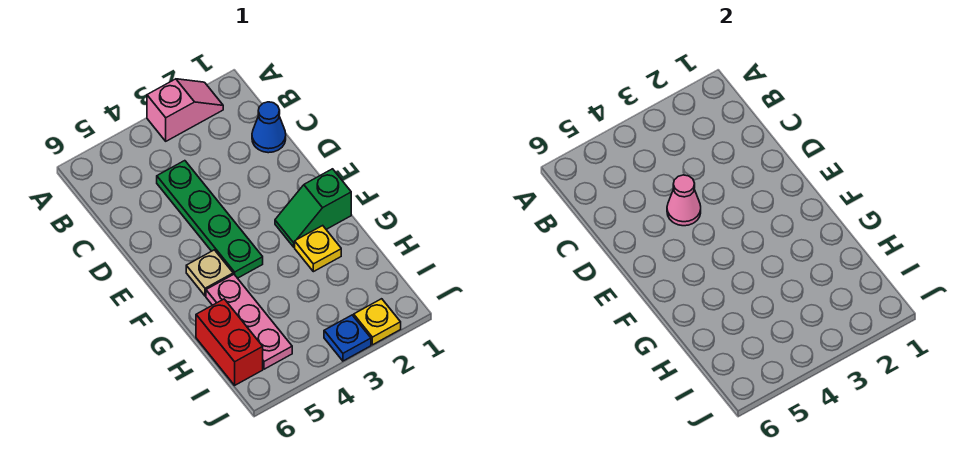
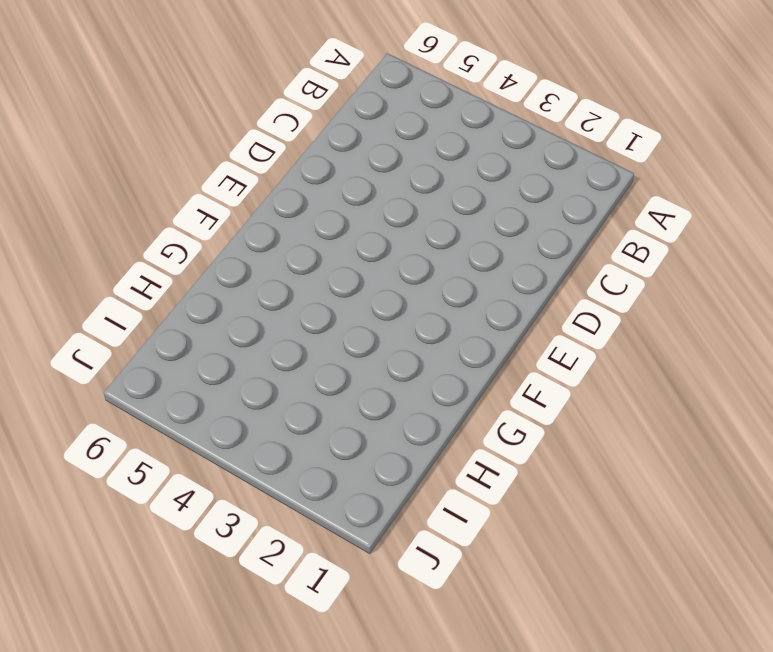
none -> pink slope A2:A3 level 1 top 3
none -> blue cone C1 level 1

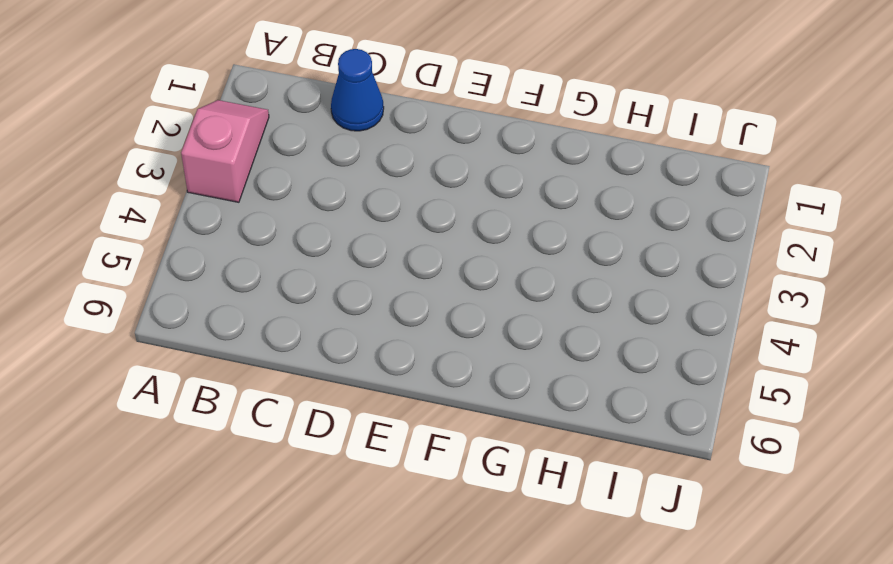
none -> green plate C4:F4 level 1
none -> green slope F1:F2 level 1 top 1

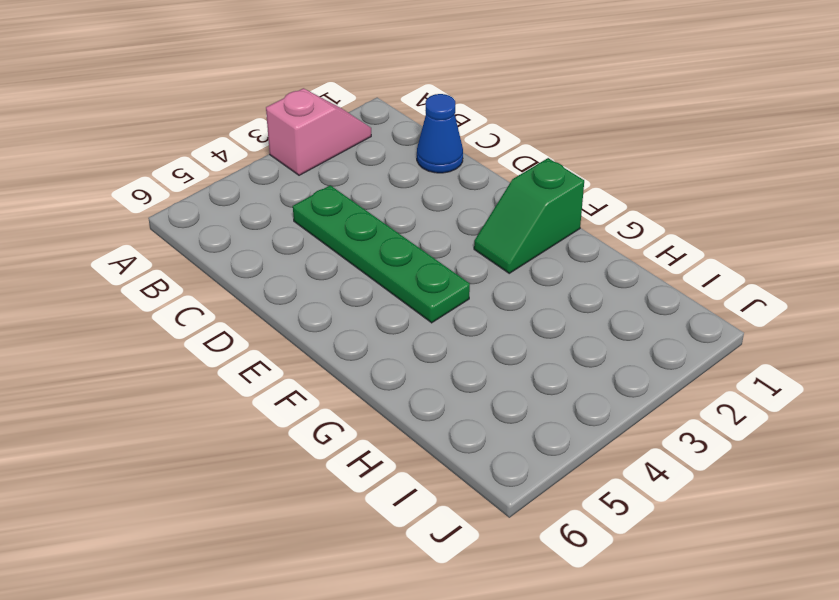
none -> tan plate F5 level 1
none -> yellow plate G2 level 1

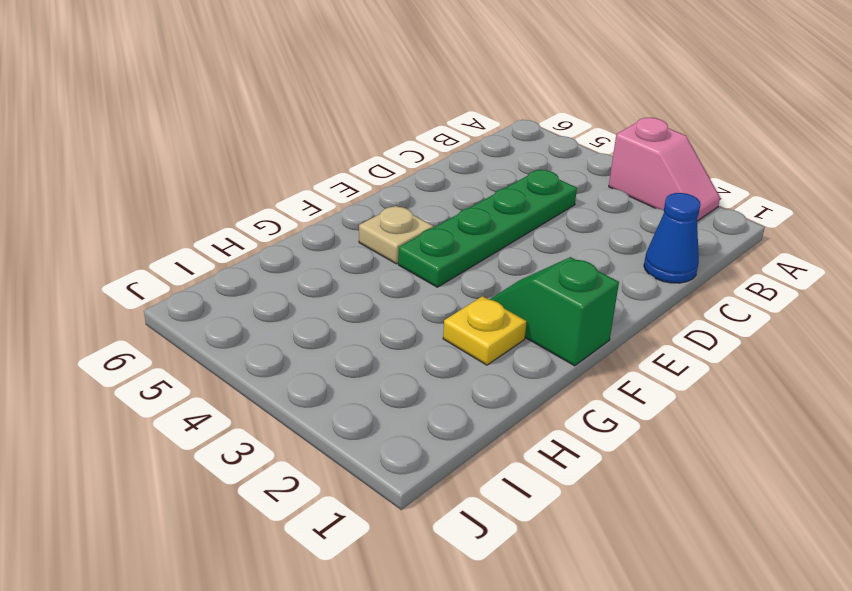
none -> pink plate G5:I5 level 1
none -> red brick H6:I6 level 1

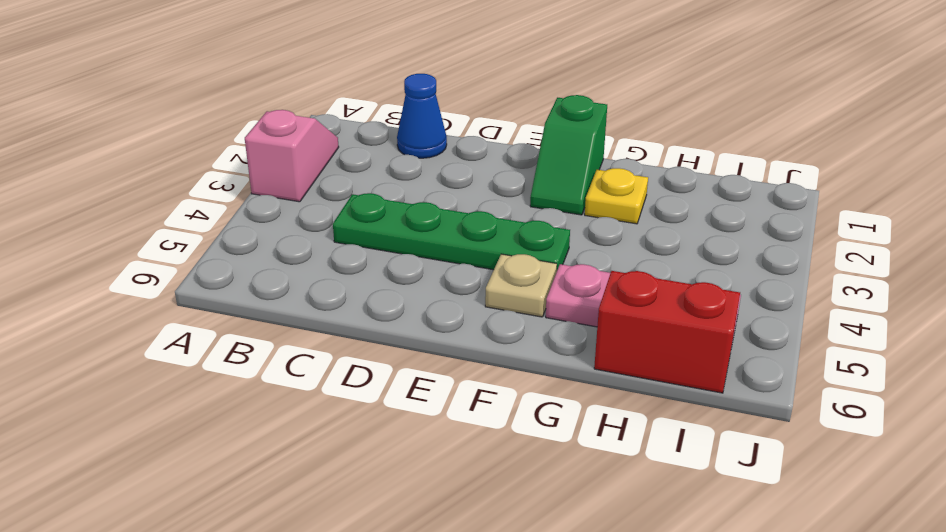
none -> yellow plate J2 level 1
none -> blue plate J3 level 1

